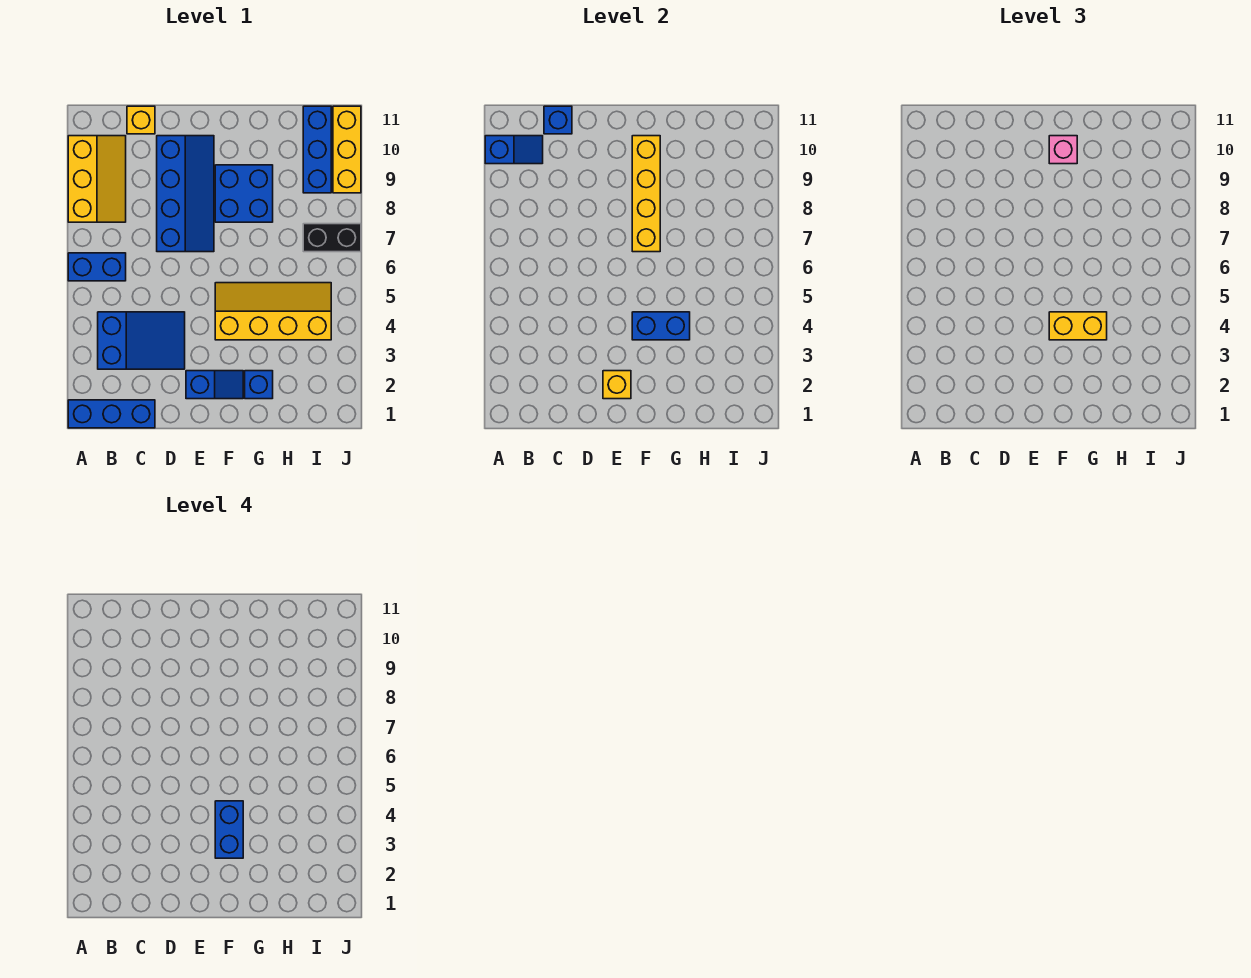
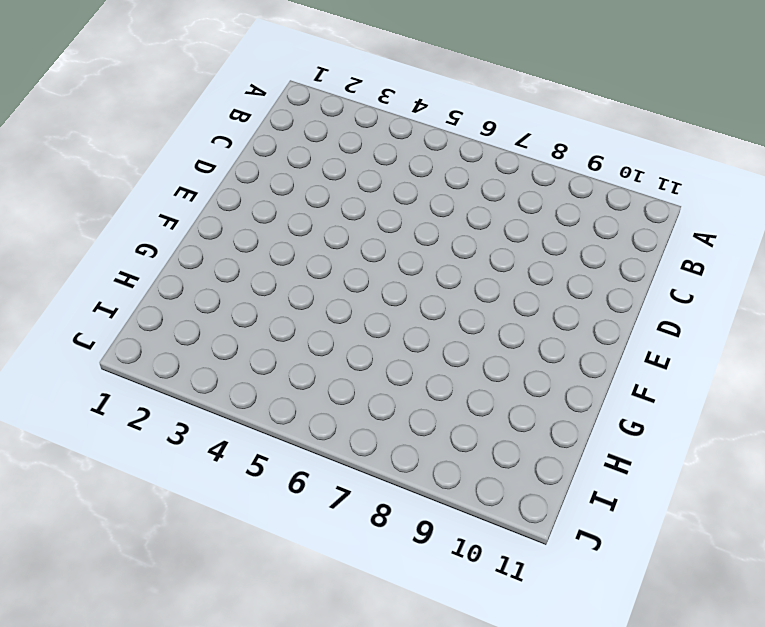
none -> blue brick A1:C1 level 1
none -> blue brick A6:B6 level 1
none -> yellow slope A8:B10 level 1 top A

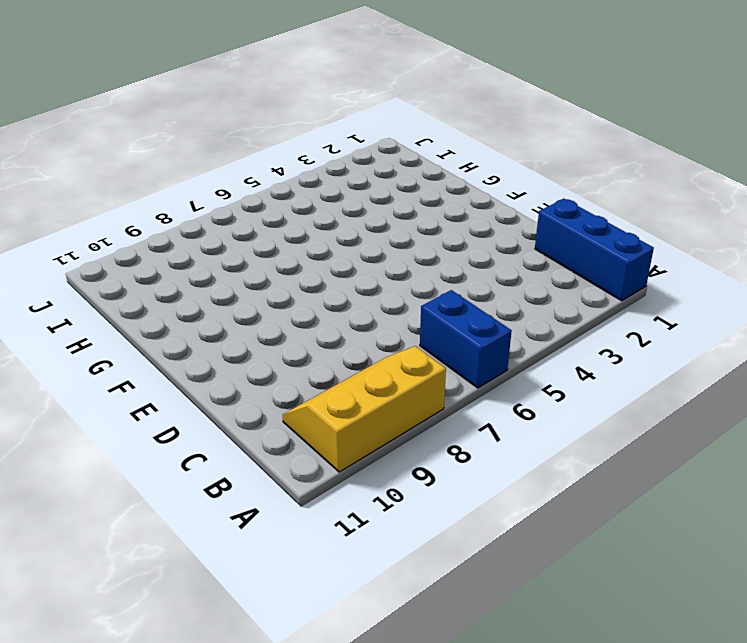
none -> blue slope B3:D4 level 1 top B
none -> yellow brick C11 level 1
none -> blue slope D7:E10 level 1 top D

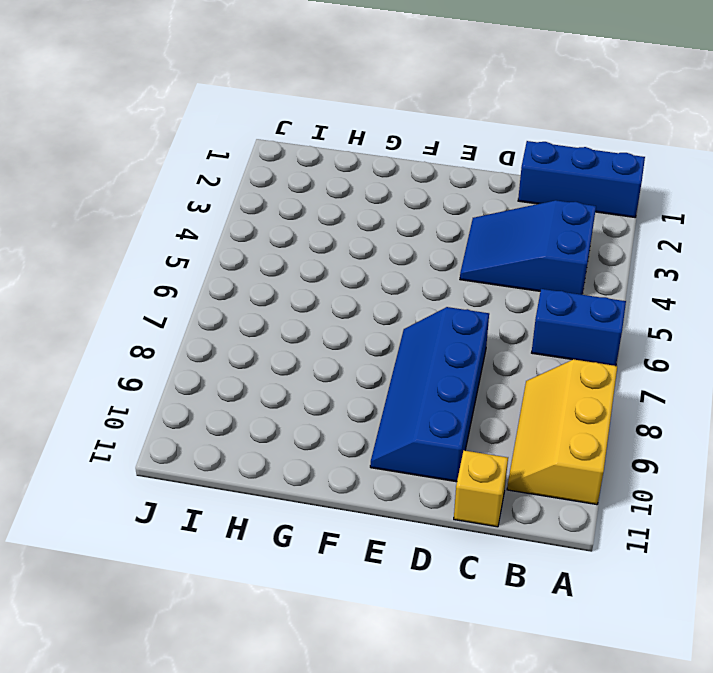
none -> blue slope E2:F2 level 1 top E
none -> yellow slope F4:I5 level 1 top 4
none -> blue brick F8:G9 level 1

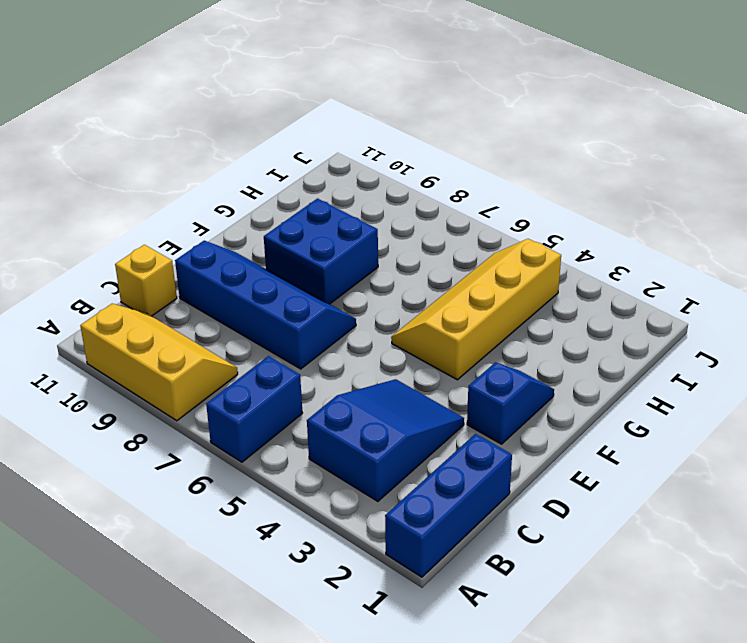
none -> blue brick G2 level 1
none -> black brick I7:J7 level 1
none -> blue brick I9:I11 level 1

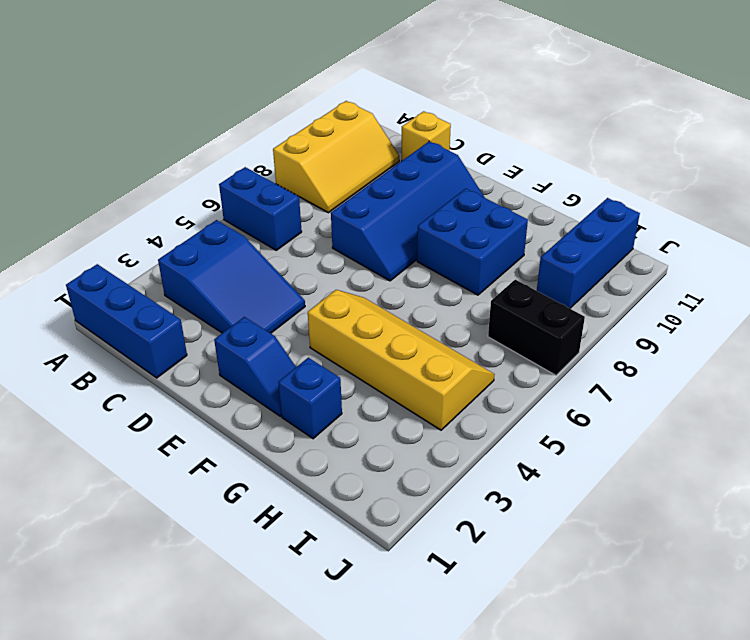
none -> yellow brick J9:J11 level 1
none -> blue slope A10:B10 level 2 top A
none -> blue brick C11 level 2

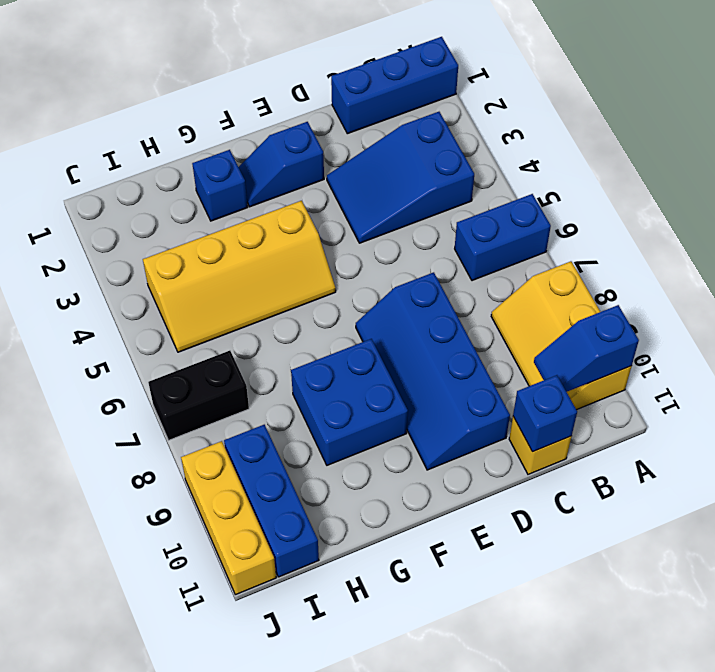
none -> yellow brick E2 level 2
none -> blue brick F4:G4 level 2
none -> yellow brick F7:F10 level 2

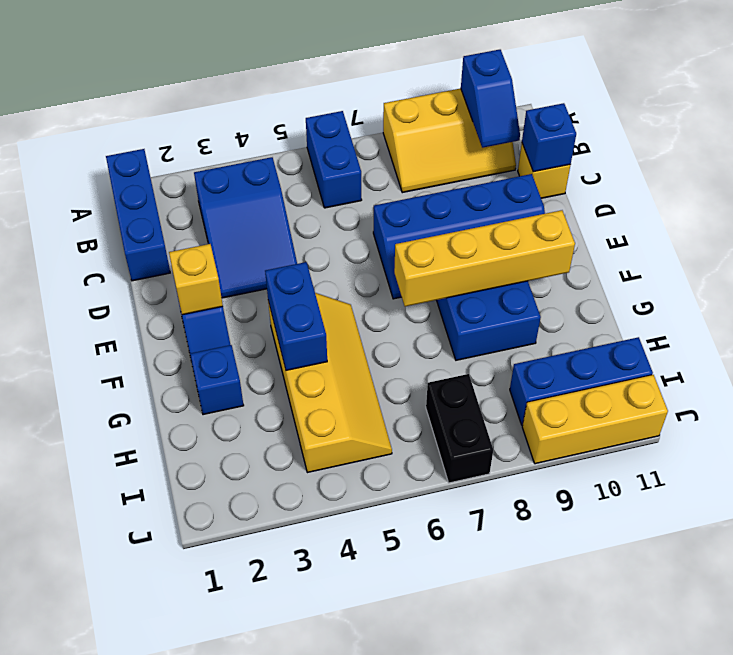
none -> yellow brick F4:G4 level 3
none -> pink brick F10 level 3
none -> blue brick F3:F4 level 4

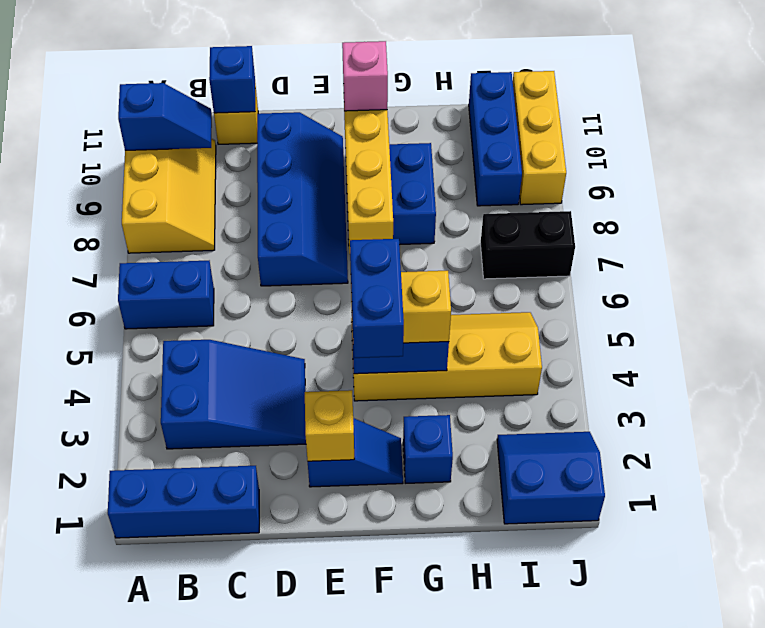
blue slope I1:J2 level 1 top 1 -> none

